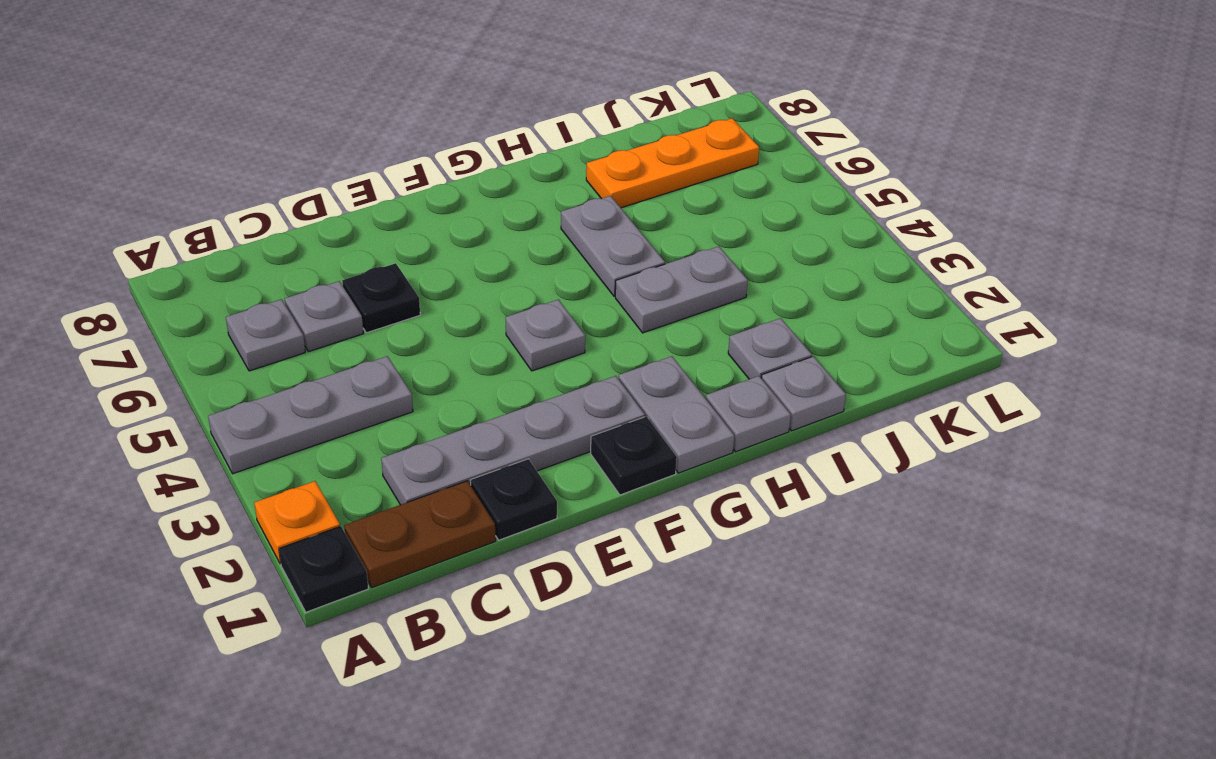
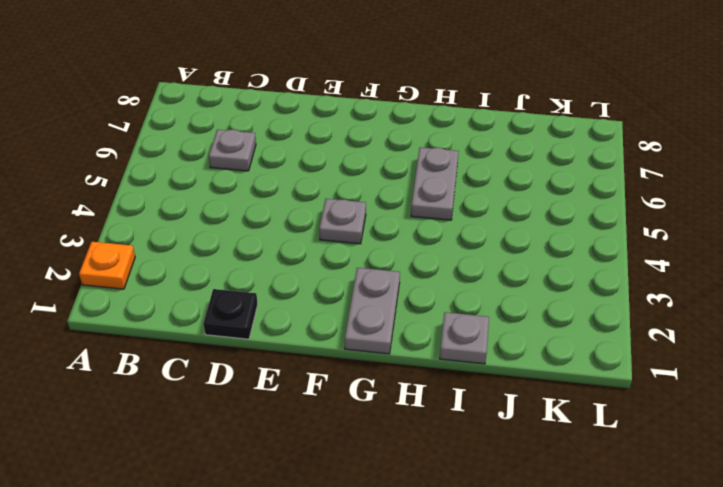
none -> black plate A1 level 1
none -> grey plate A4:C4 level 1
none -> brown plate B1:C1 level 1

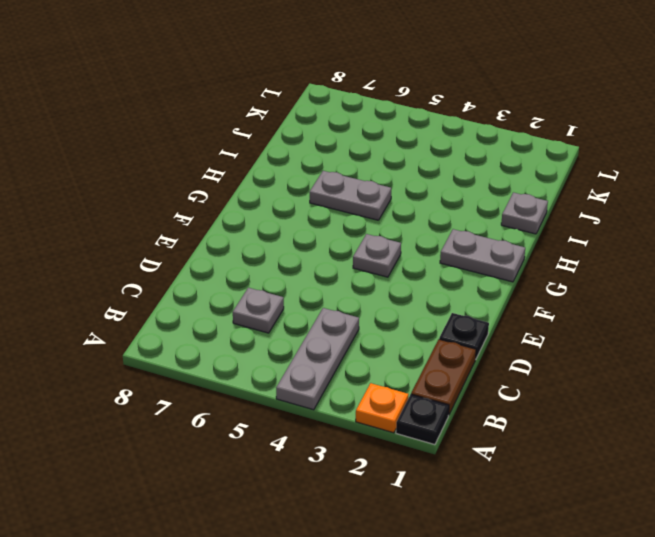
none -> grey plate B6 level 1
none -> grey plate C2:F2 level 1
none -> black plate D6 level 1

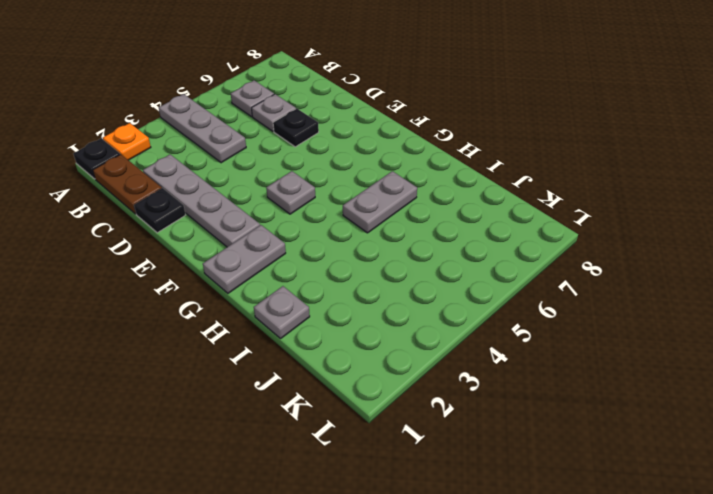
none -> black plate F1 level 1
none -> grey plate H1 level 1
none -> grey plate H4:I4 level 1

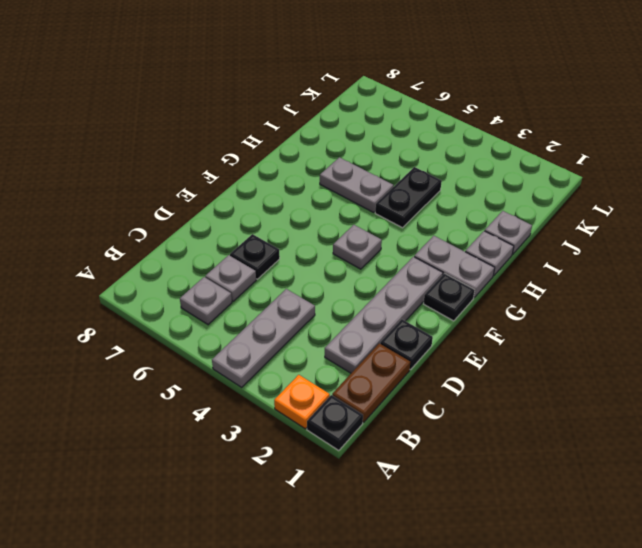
black plate H4:I4 level 1 -> grey plate H4:I4 level 1
none -> grey plate I2 level 1
none -> orange plate I7:K7 level 1

